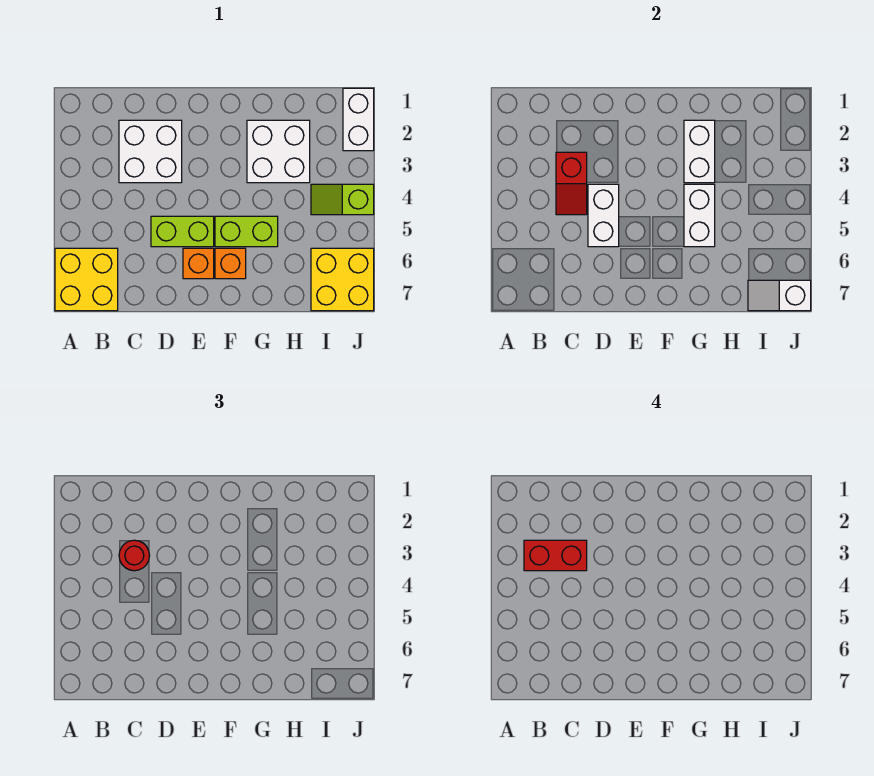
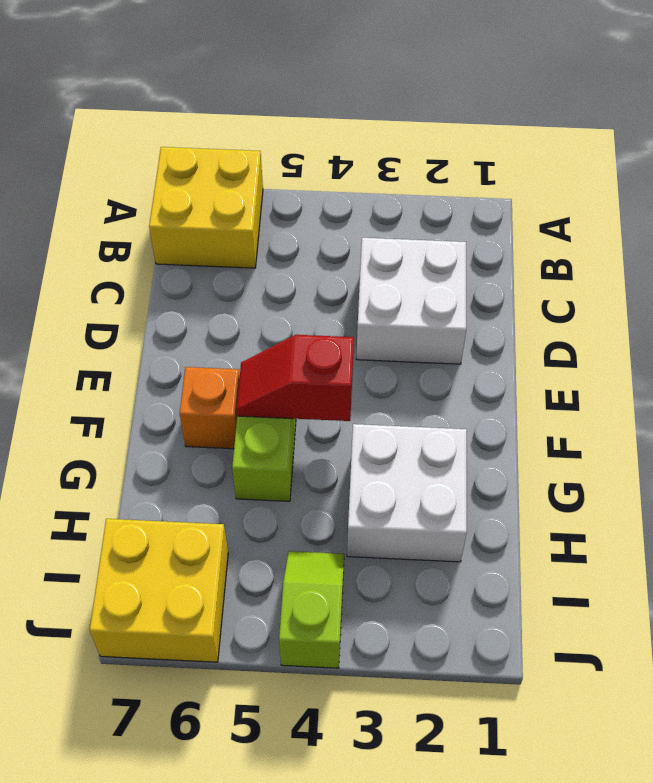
red slope F4:F5 level 2 top 4 -> red slope C3:C4 level 2 top 3
none -> lime brick D5:E5 level 1
none -> orange brick E6 level 1
none -> white brick J1:J2 level 1

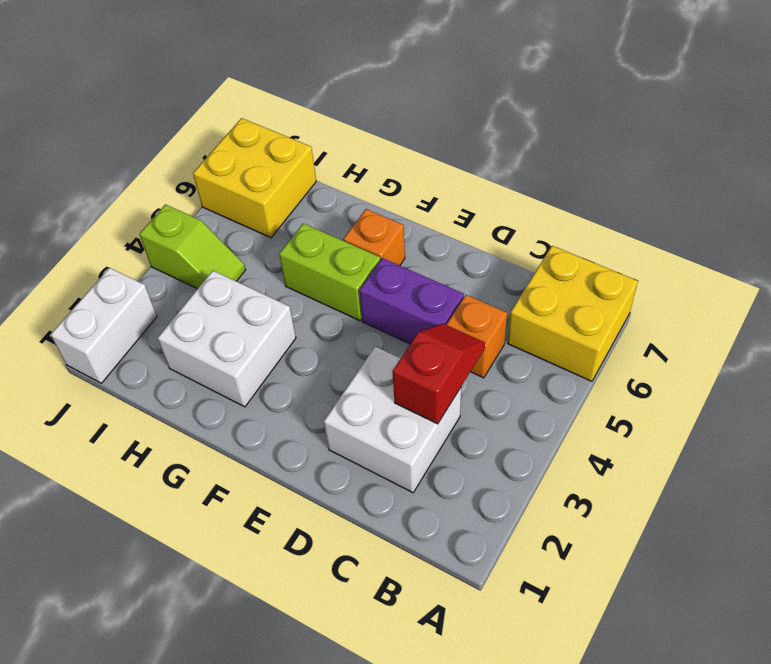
orange brick C5 level 1 -> orange brick E6 level 1
purple brick D5:E5 level 1 -> lime brick D5:E5 level 1
none -> white brick D4:D5 level 2
none -> white brick G2:G3 level 2
none -> white brick G4:G5 level 2

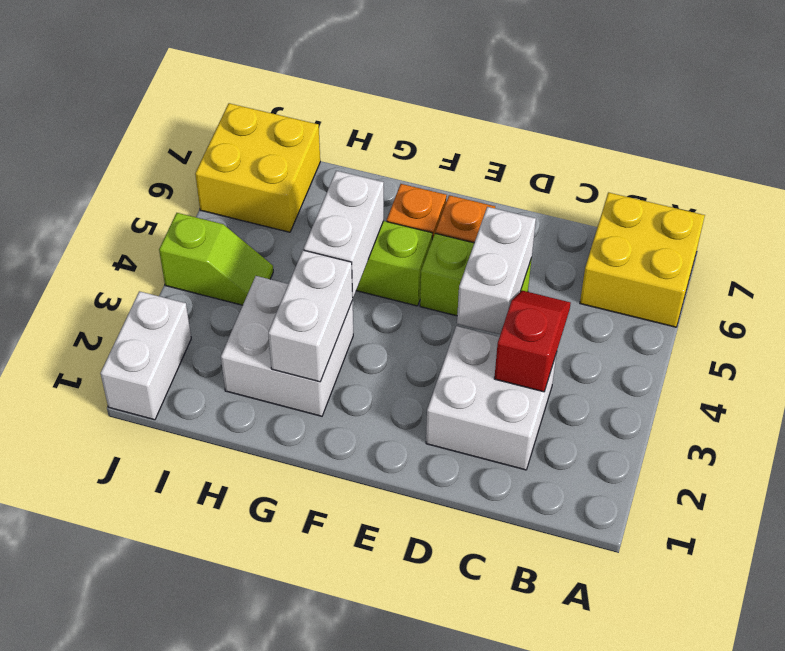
none -> white slope I7:J7 level 2 top J
none -> red round brick C3 level 3
none -> red brick B3:C3 level 4

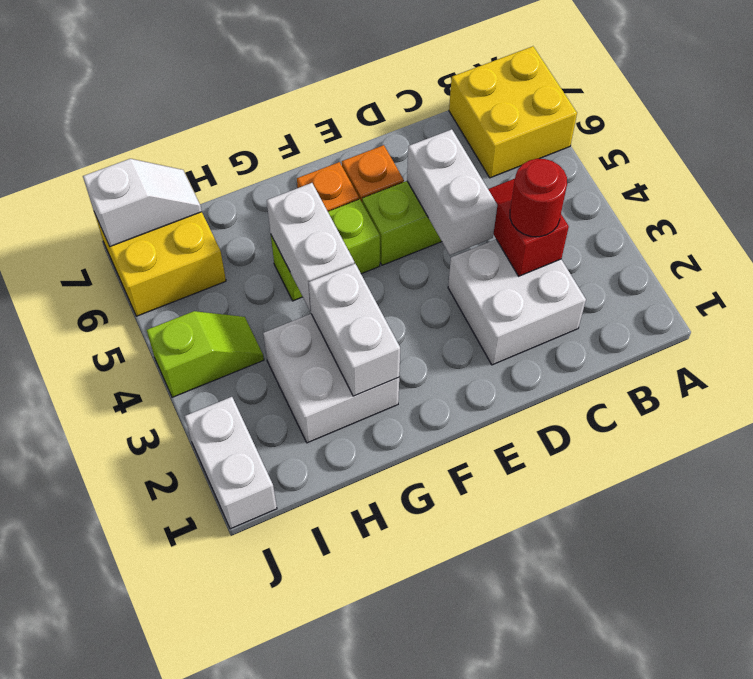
none -> red brick B3:C3 level 4

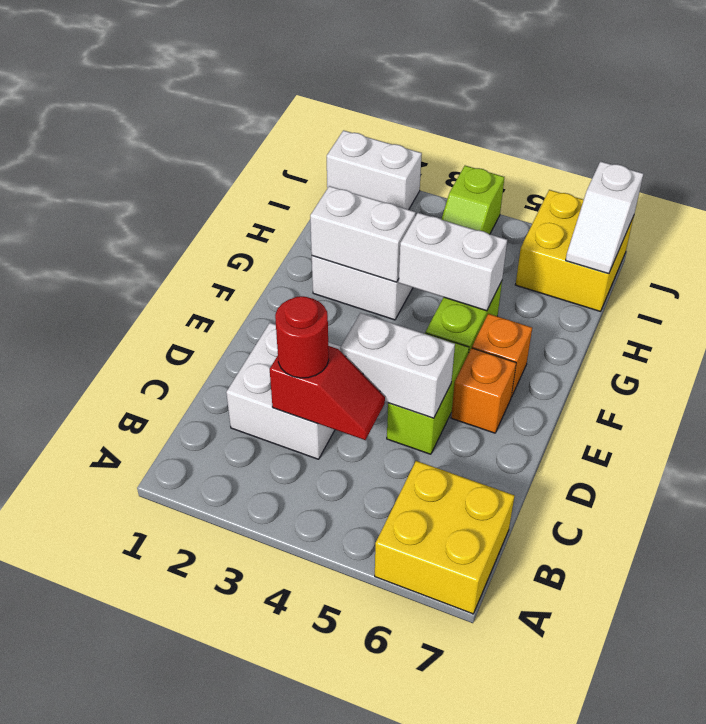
none -> red brick B3:C3 level 4

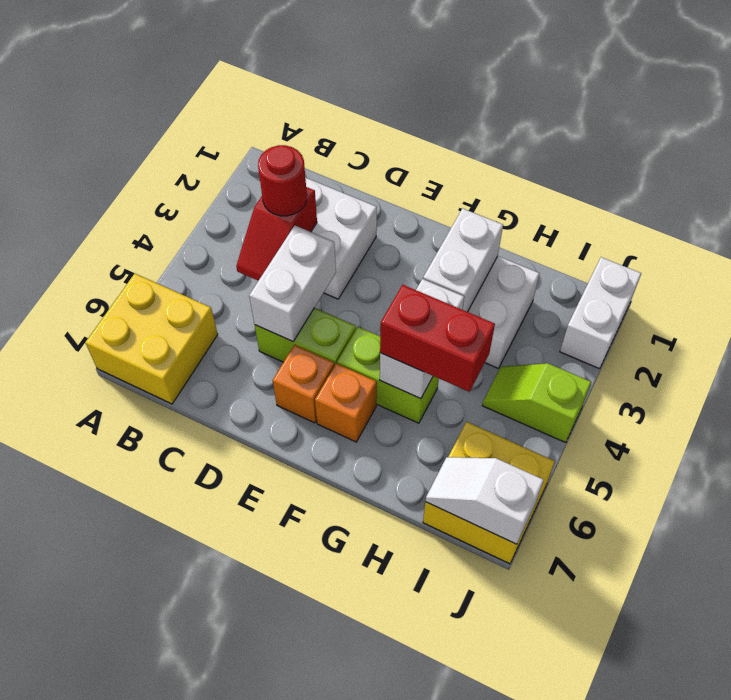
red brick G5:H5 level 3 -> red brick B3:C3 level 4

